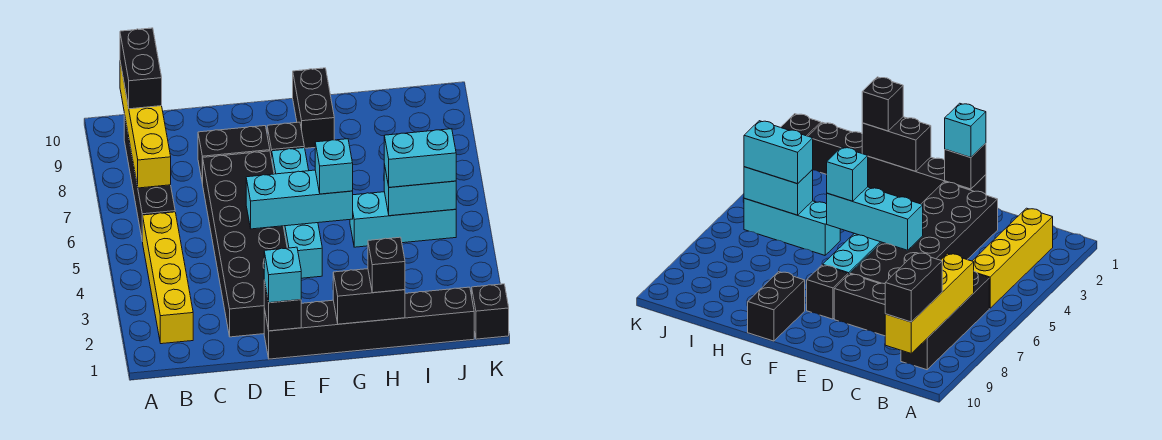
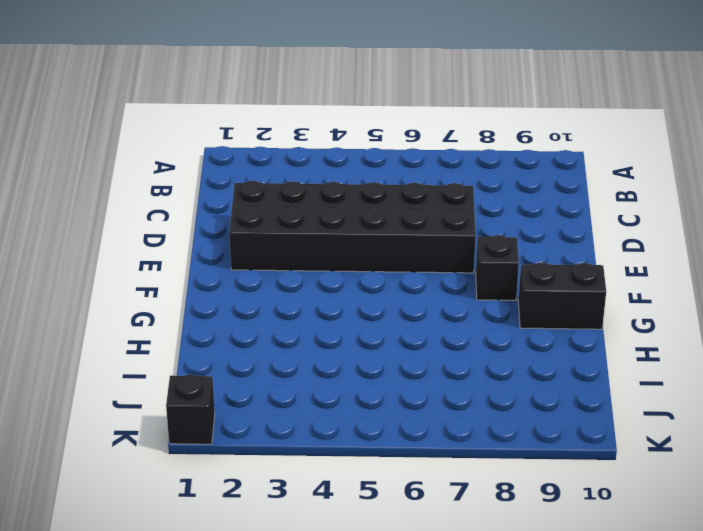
none -> yellow brick B2:B5 level 1
none -> black brick B6:B9 level 1
none -> black brick D8:E8 level 1

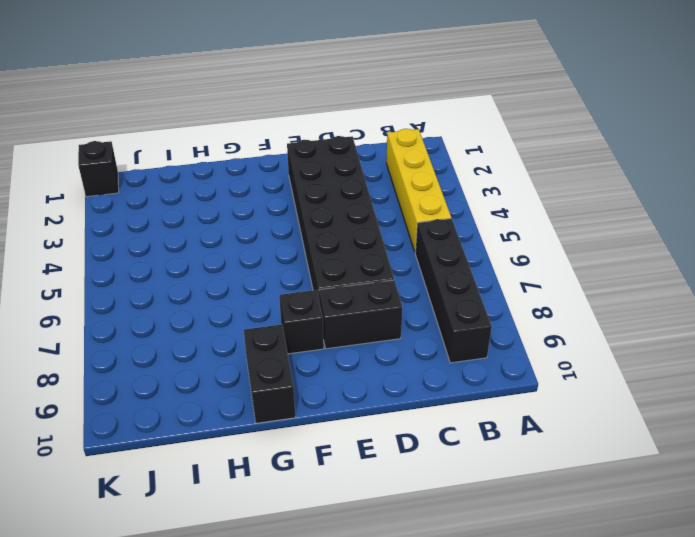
none -> black brick E1:J1 level 1
none -> cyan brick F4:F7 level 1
none -> cyan brick H5:J5 level 1

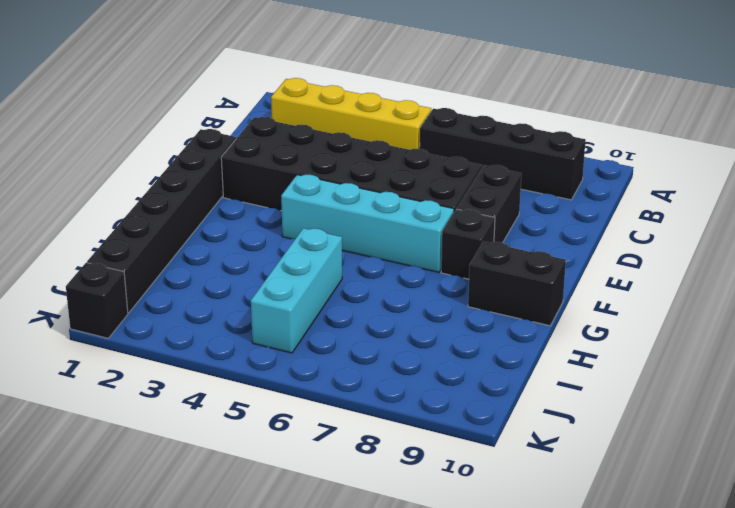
none -> yellow brick B7:B10 level 2
none -> black brick E1 level 2
none -> cyan brick E5:G5 level 2

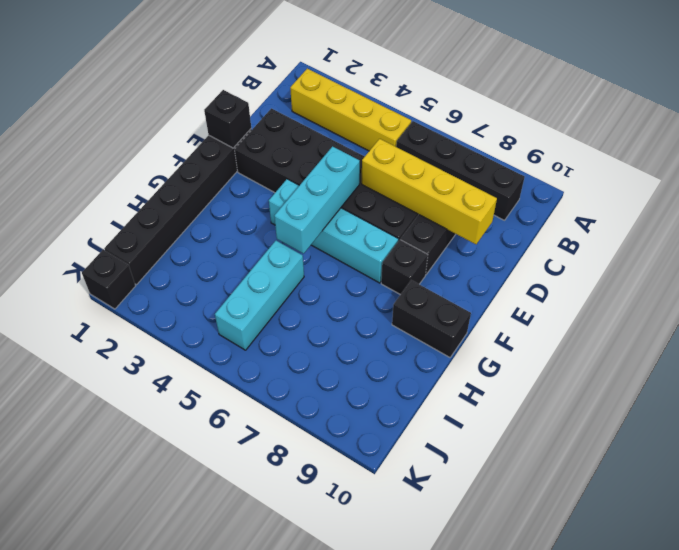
yellow brick D6:D9 level 2 -> yellow brick B7:B10 level 2
none -> black brick G1:H1 level 2
none -> cyan brick I5:J5 level 2
none -> black brick B9:B10 level 3

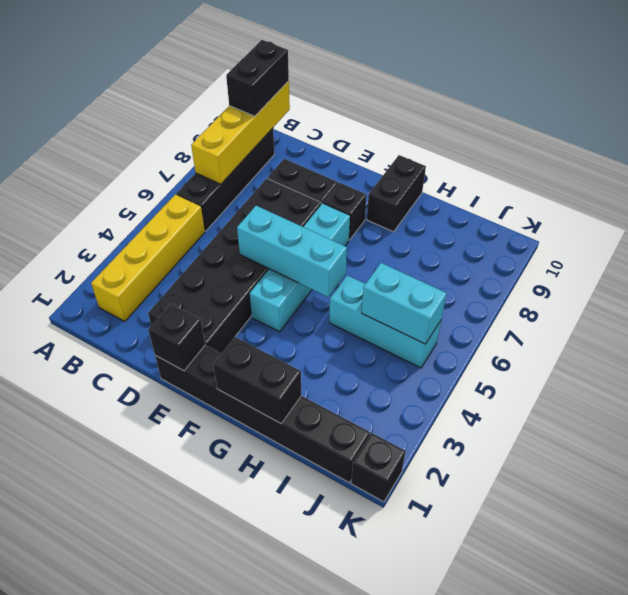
none -> cyan brick E1 level 3
none -> cyan brick G5 level 3
none -> black brick H1 level 3

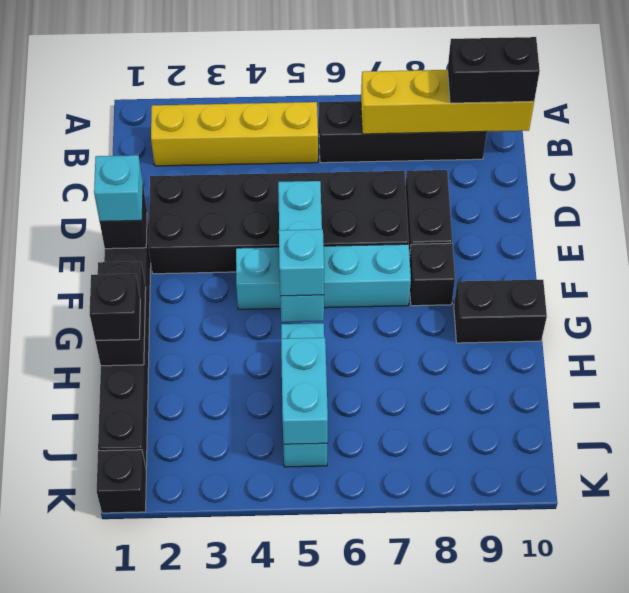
none -> cyan brick I5:J5 level 3

